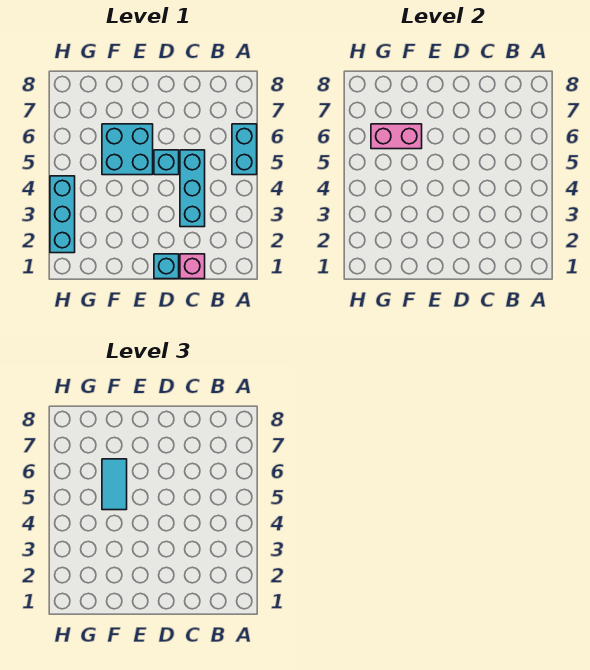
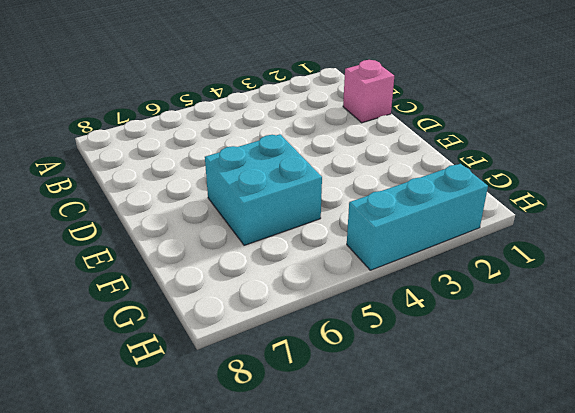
none -> cyan brick A5:A6 level 1
none -> cyan brick C3:C5 level 1

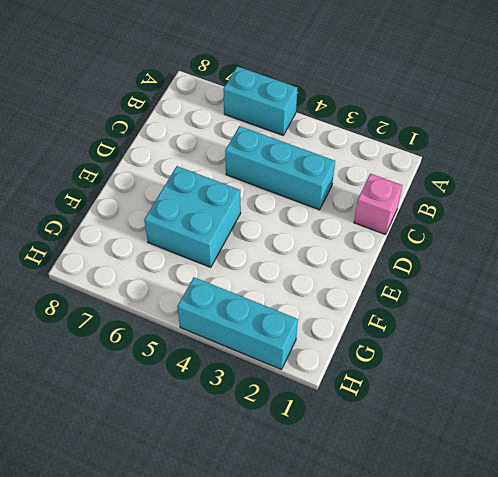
none -> cyan brick D1 level 1
none -> cyan brick D5 level 1

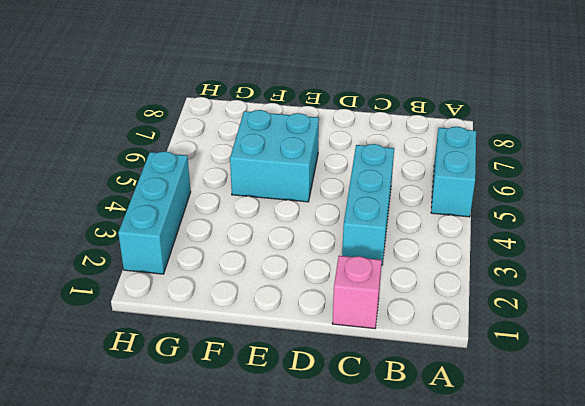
none -> cyan brick D1 level 1
none -> cyan brick D5 level 1

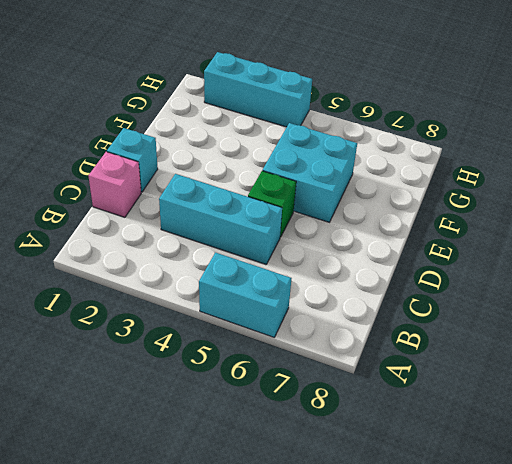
green brick D5 level 1 -> cyan brick D5 level 1
none -> pink brick F6:G6 level 2
none -> cyan tile F5:F6 level 3

